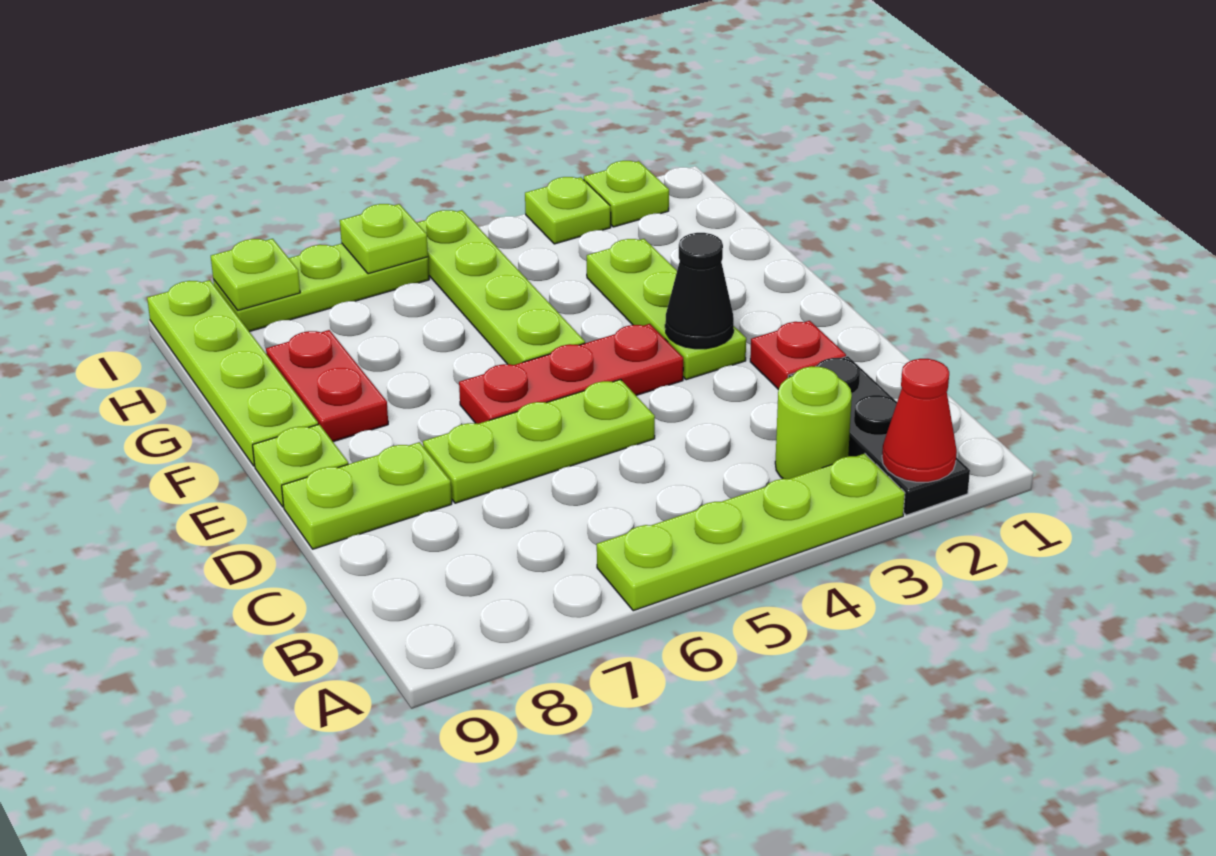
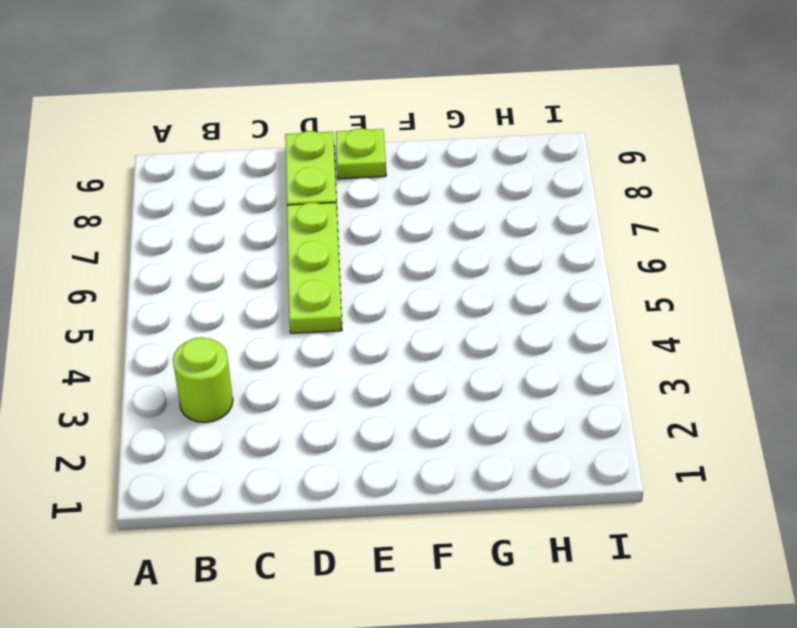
none -> black plate A2:C2 level 1
none -> lime plate A3:A6 level 1
none -> red plate D2 level 1

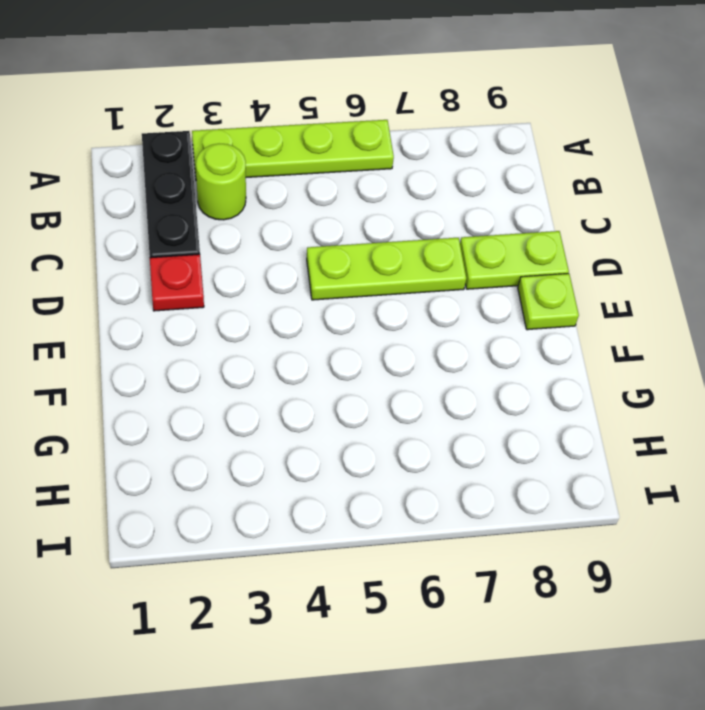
none -> lime plate E3:G3 level 1
none -> red plate E4:E6 level 1
none -> lime plate F5:I5 level 1

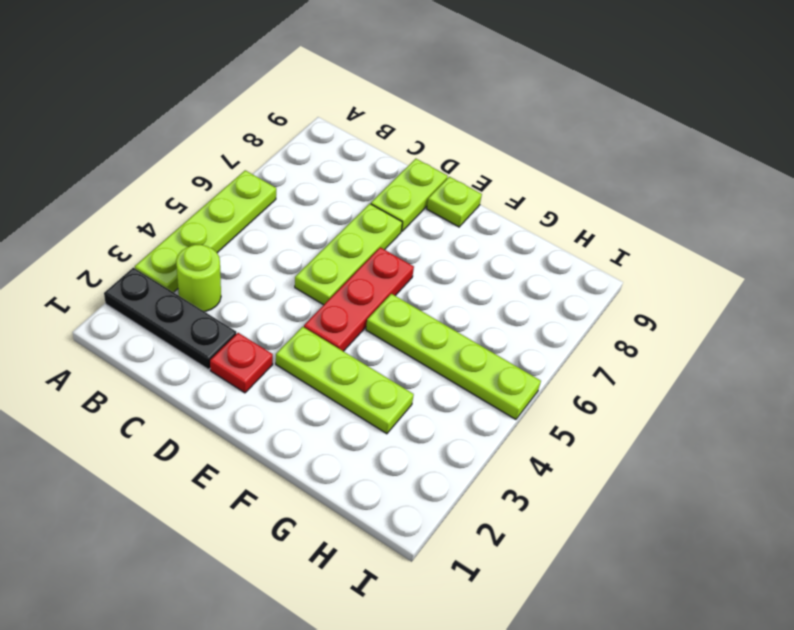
none -> red plate F8:G8 level 1
none -> lime plate F9:I9 level 1
none -> lime plate I2 level 1

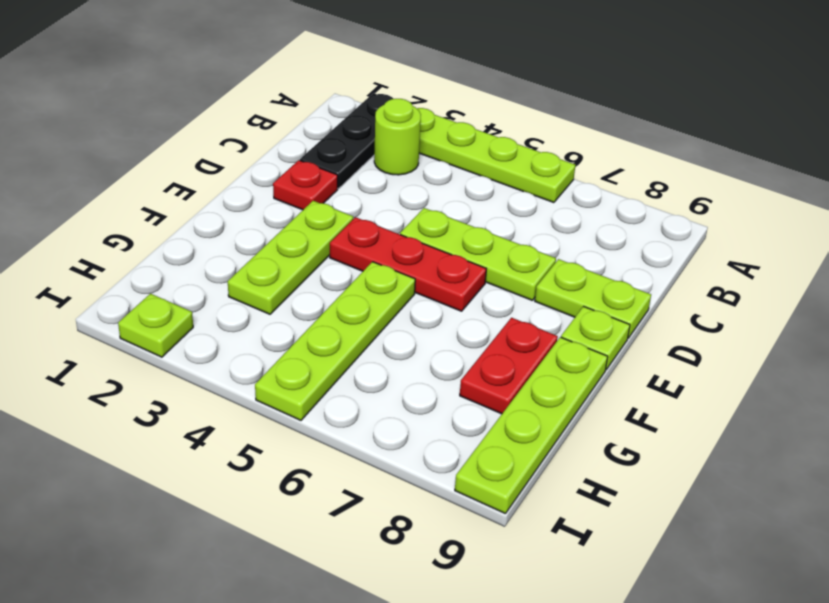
none -> lime plate I3 level 1
none -> lime plate I6:I8 level 1
none -> red cone A2 level 2

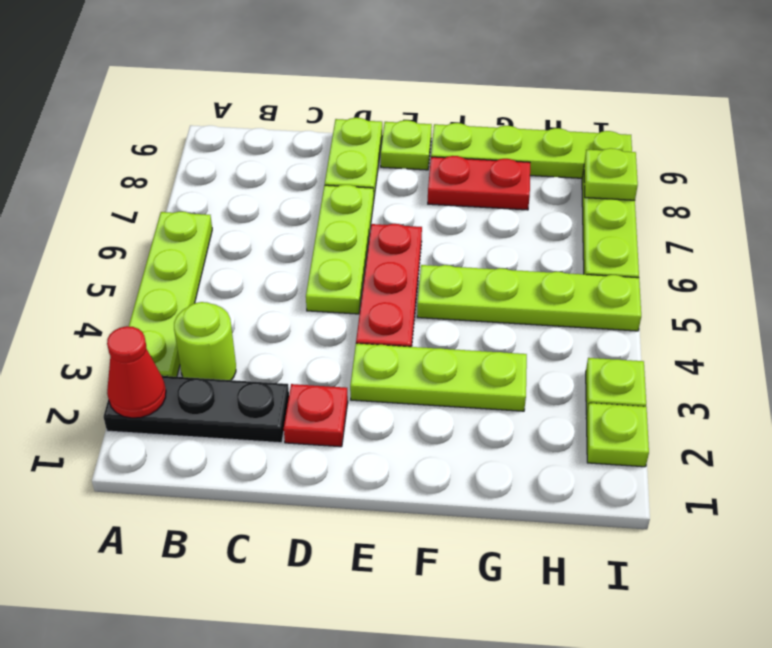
none -> black cone E3 level 2
none -> lime plate I6 level 2

